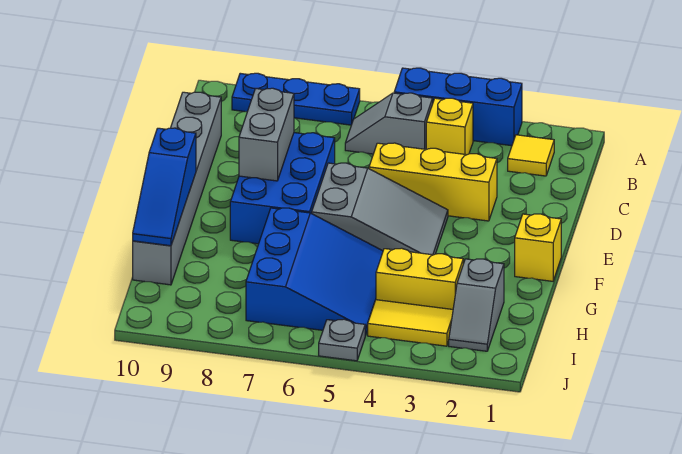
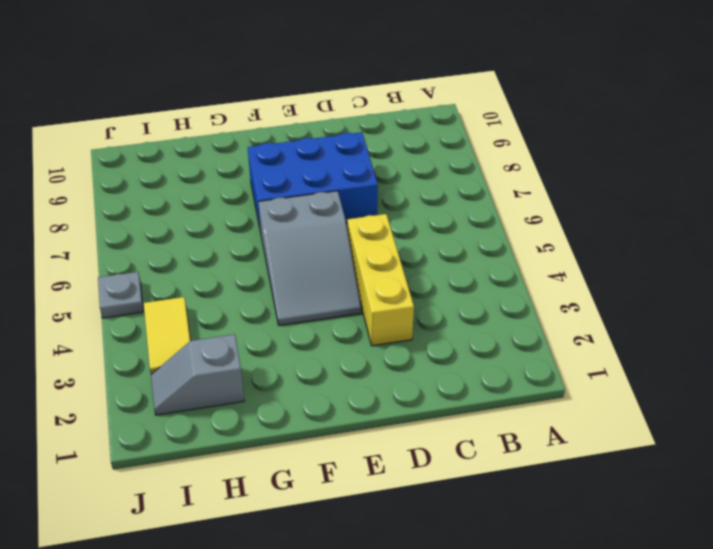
none -> blue brick A3:A5 level 1
none -> blue plate A7:A9 level 1
none -> yellow tile B2 level 1

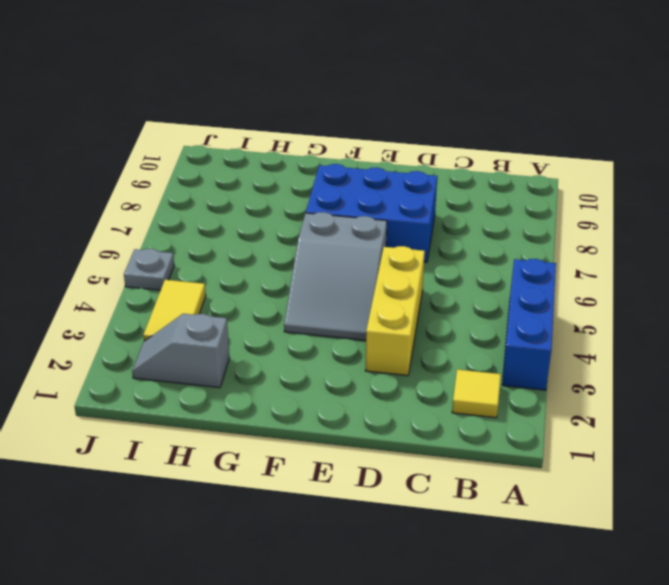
none -> blue plate A7:A9 level 1
none -> yellow brick B4 level 1
none -> grey slope B5:B6 level 1 top 5

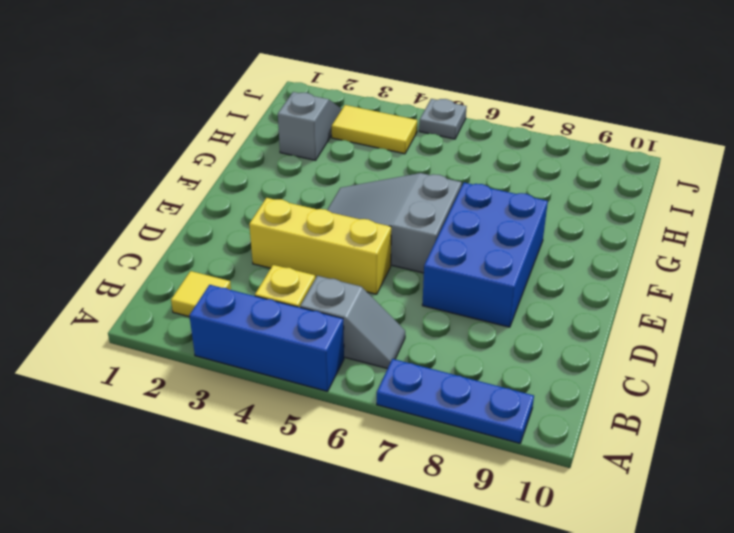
none -> grey brick C10:H10 level 1
none -> yellow brick F1 level 1
none -> blue slope G5:I7 level 1 top 7

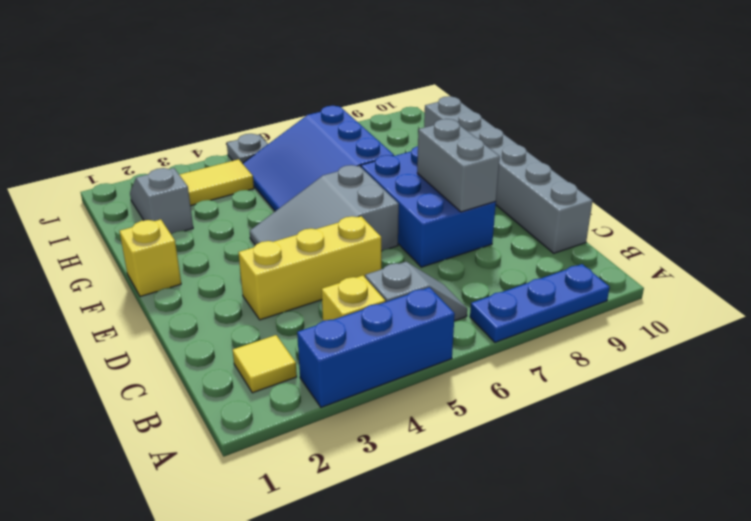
none -> yellow brick H3:H4 level 1
none -> blue slope F10:H10 level 2 top F

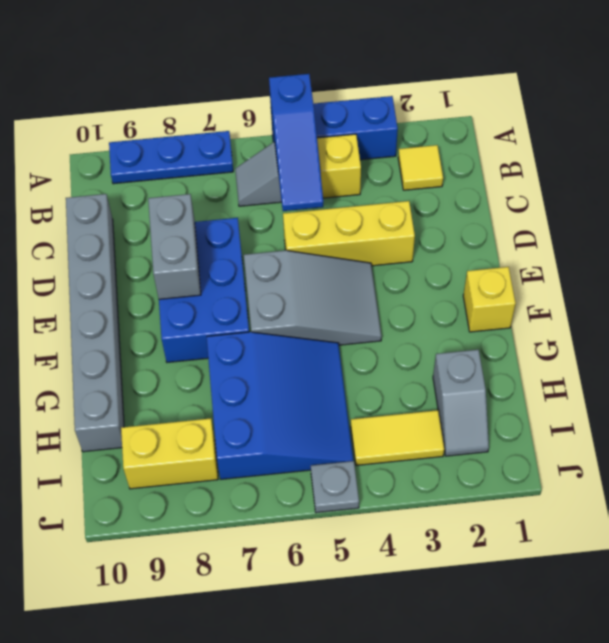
blue slope A5:C5 level 2 top A -> blue slope F10:H10 level 2 top F
yellow brick I8:I9 level 1 -> yellow brick H3:H4 level 1

